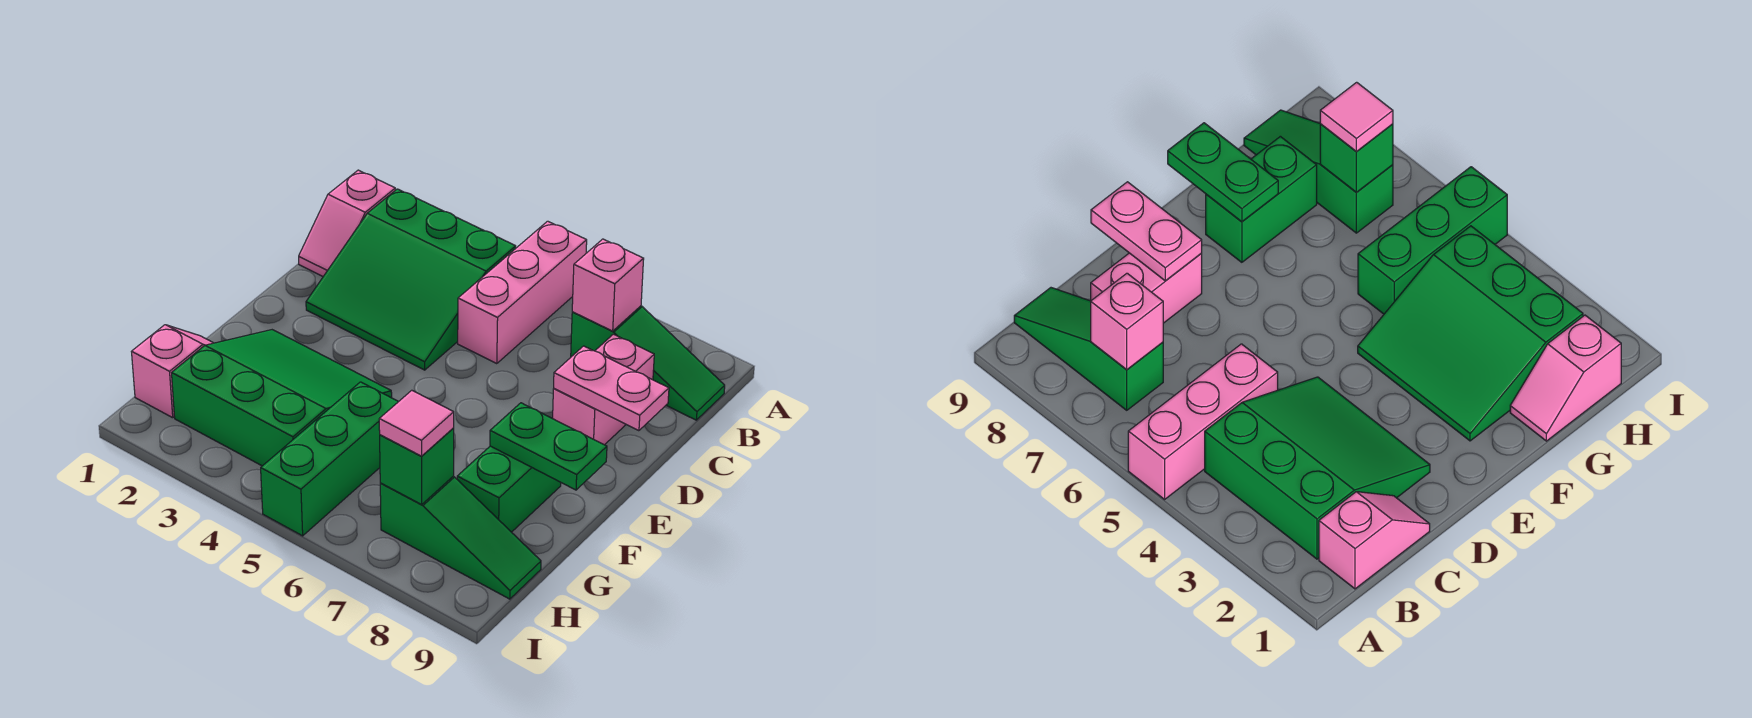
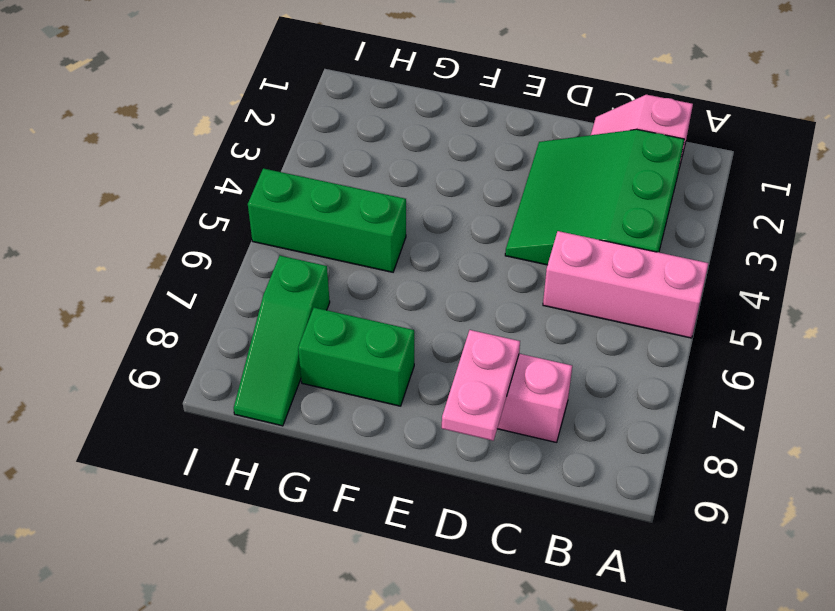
none -> green slope B7:B9 level 1 top 7
none -> green slope F2:H4 level 1 top H
none -> pink slope G1:H1 level 1 top H

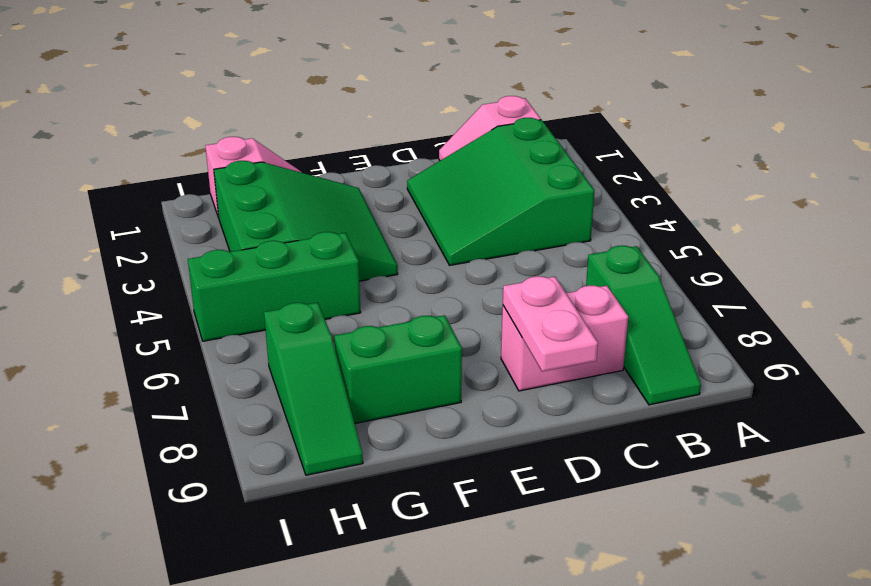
none -> pink brick A5:C5 level 1
none -> pink brick B7 level 2
none -> green plate F8:F9 level 2

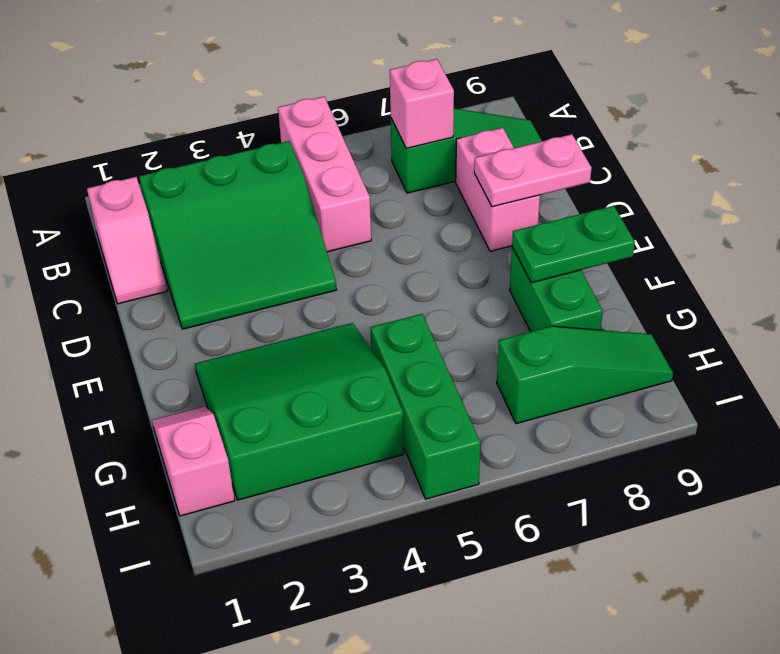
none -> green brick H7 level 2
none -> pink tile H7 level 3

